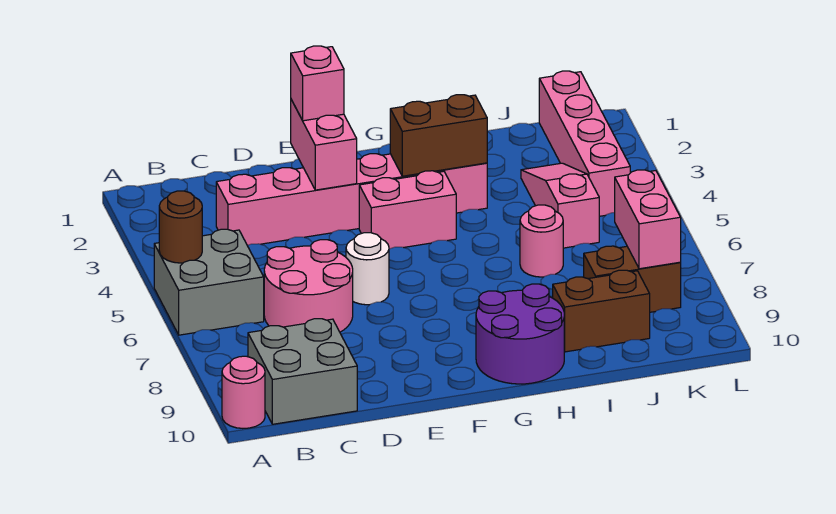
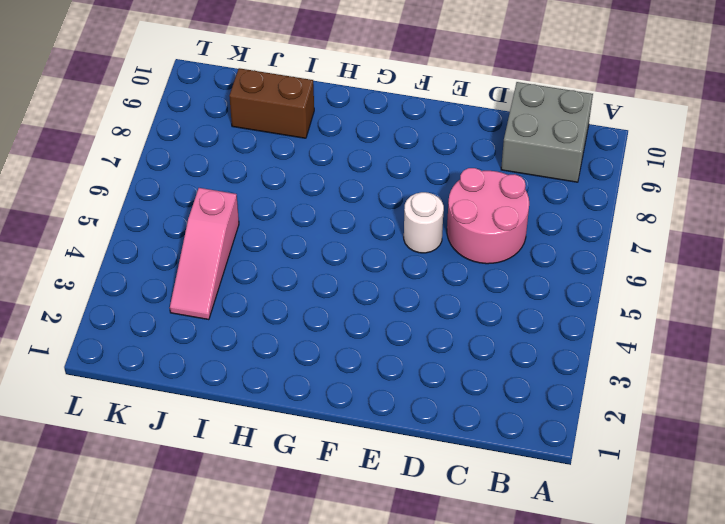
none -> grey brick A5:B6 level 1
none -> pink round brick A10 level 1
none -> pink brick C3:H3 level 1

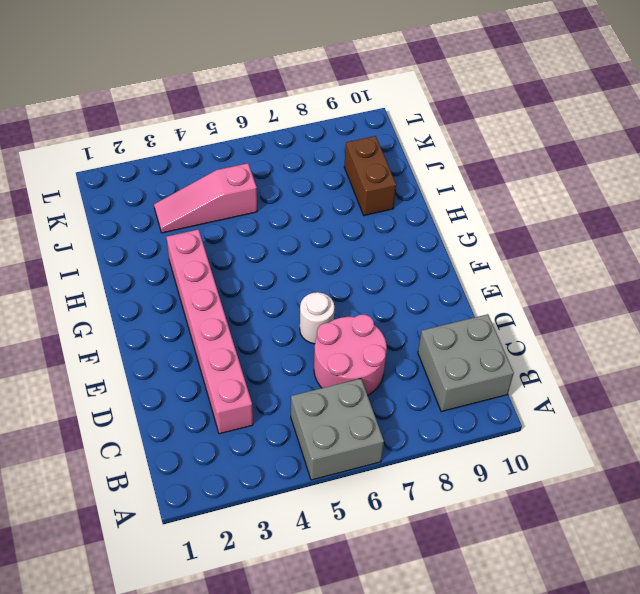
none -> pink round brick A10 level 1
none -> pink brick F4:G4 level 1
none -> purple round brick G9:H10 level 1

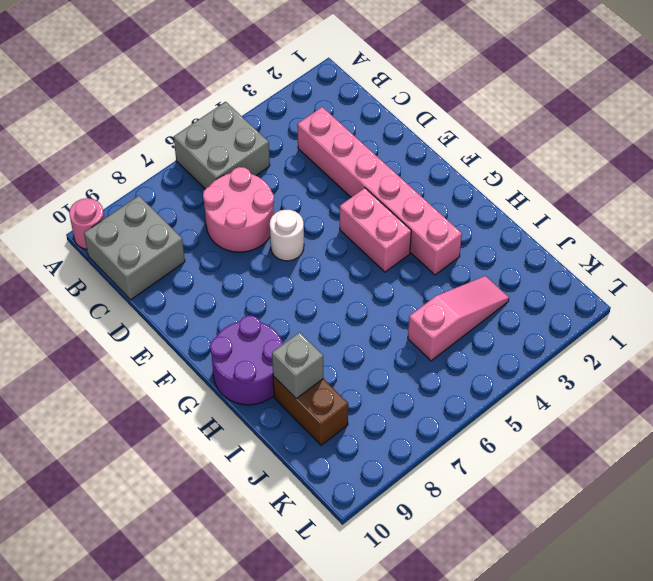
grey brick I9 level 2 -> none
none -> pink round brick I6 level 1
none -> brown brick J8:K8 level 1
none -> pink brick K1:K4 level 1

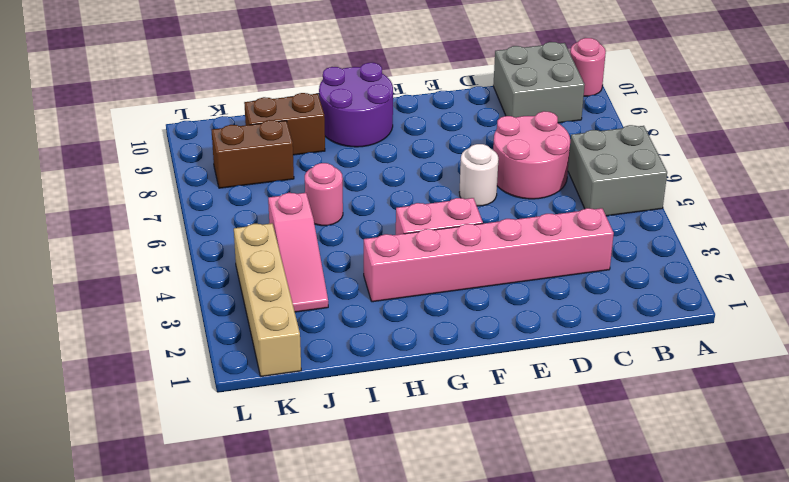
tan brick K1:K4 level 1 -> pink brick K1:K4 level 1
none -> brown round brick A5 level 2
none -> pink brick E2:E3 level 2
none -> brown brick G3:H3 level 2

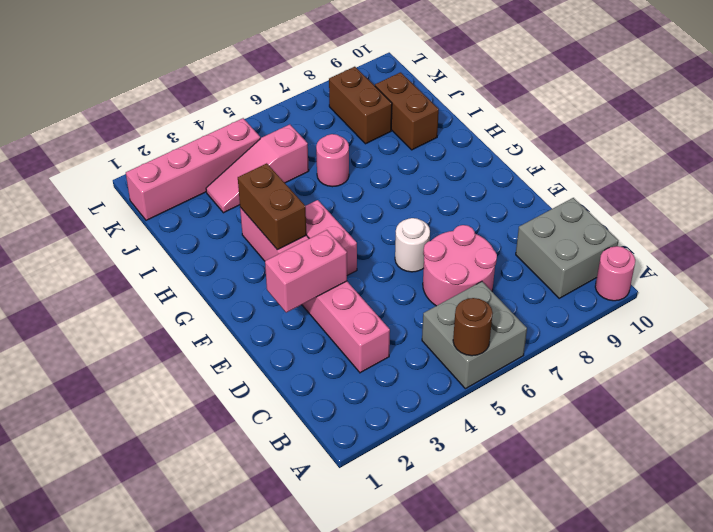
none -> purple round brick G9:H10 level 1
none -> pink brick K7:K8 level 2
none -> pink brick E2 level 3

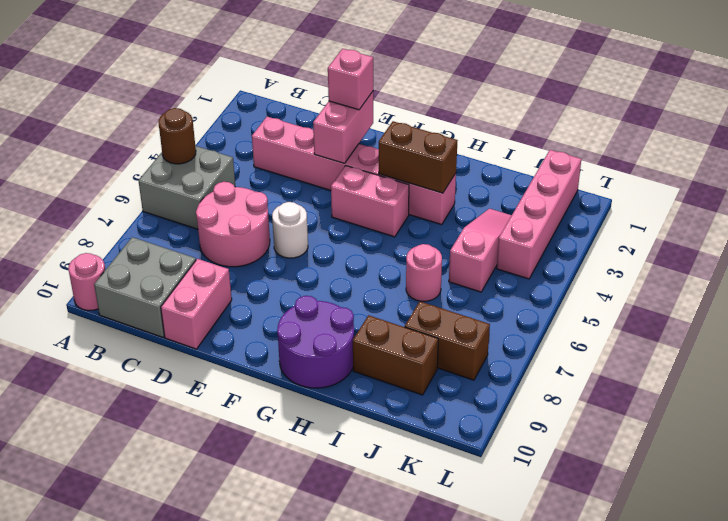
pink brick D9:D10 level 1 -> pink brick K7:K8 level 2

